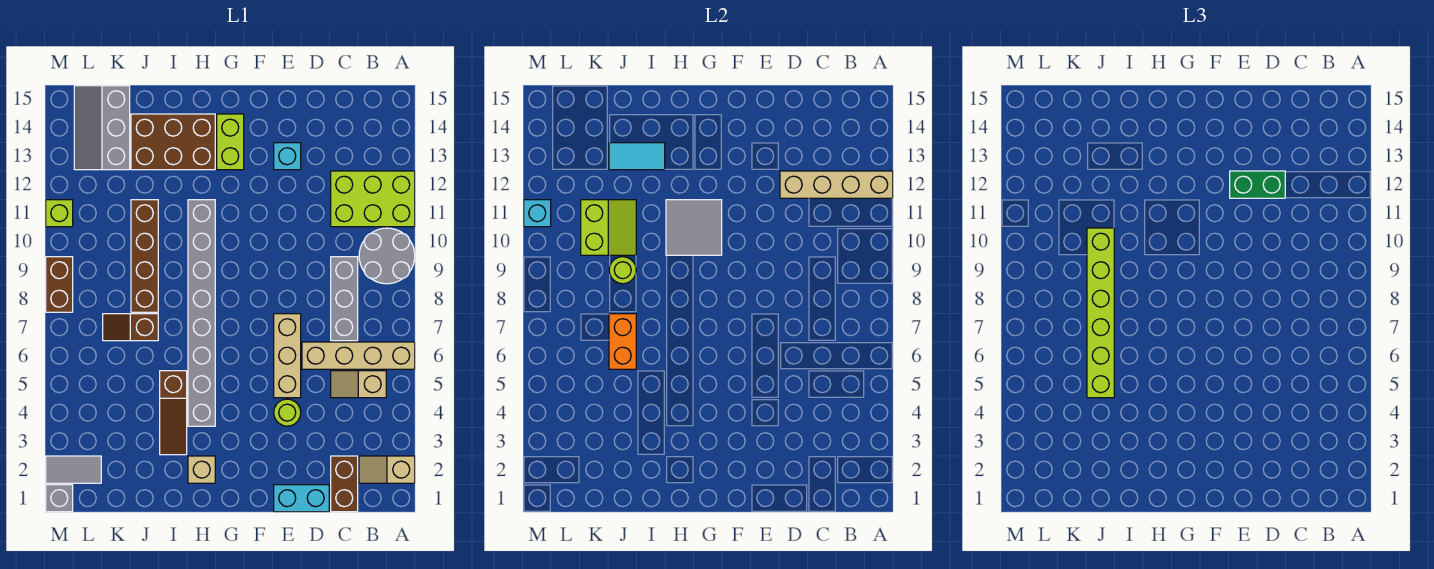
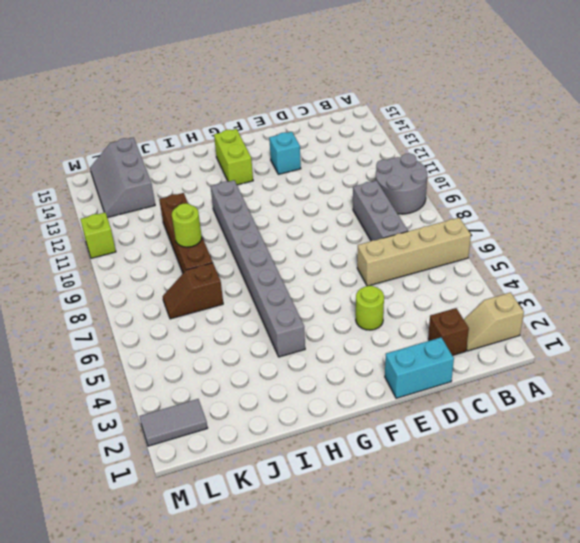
brown brick C2 level 1 -> brown brick C1:C2 level 1
none -> lime brick A11:C12 level 1
none -> tan slope B5:C5 level 1 top B
none -> tan brick E5:E7 level 1
none -> tan brick H2 level 1

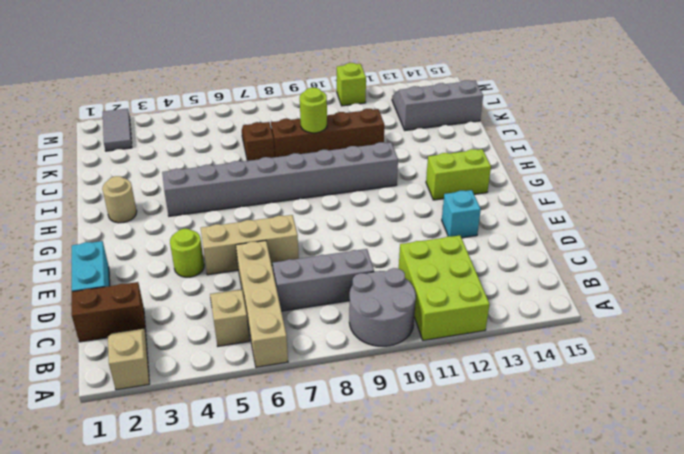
tan round brick H2 level 1 -> tan brick H2 level 1
none -> brown brick H13:J14 level 1
none -> brown slope I3:I5 level 1 top 5
none -> grey brick M1 level 1
none -> brown brick M8:M9 level 1

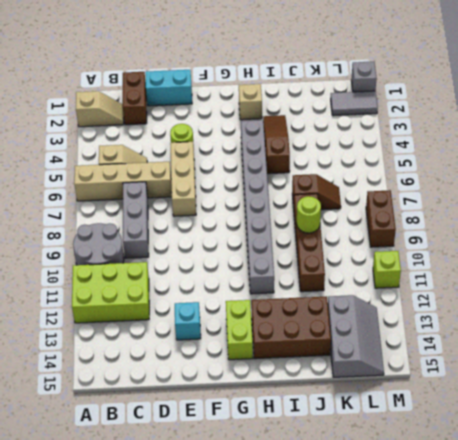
none -> tan brick A12:D12 level 2
none -> grey tile G10:H11 level 2
none -> cyan tile I13:J13 level 2
none -> orange brick J6:J7 level 2

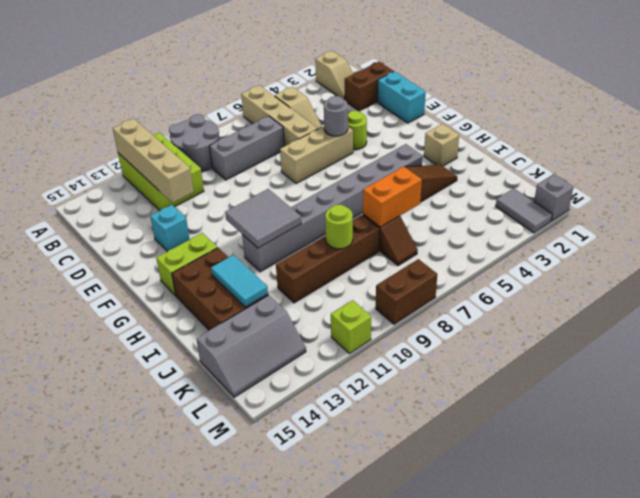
grey round brick E5 level 2 -> none
none -> lime slope J10:K11 level 2 top K
none -> cyan brick M11 level 2
none -> green brick D12:E12 level 3
none -> lime brick J5:J10 level 3

